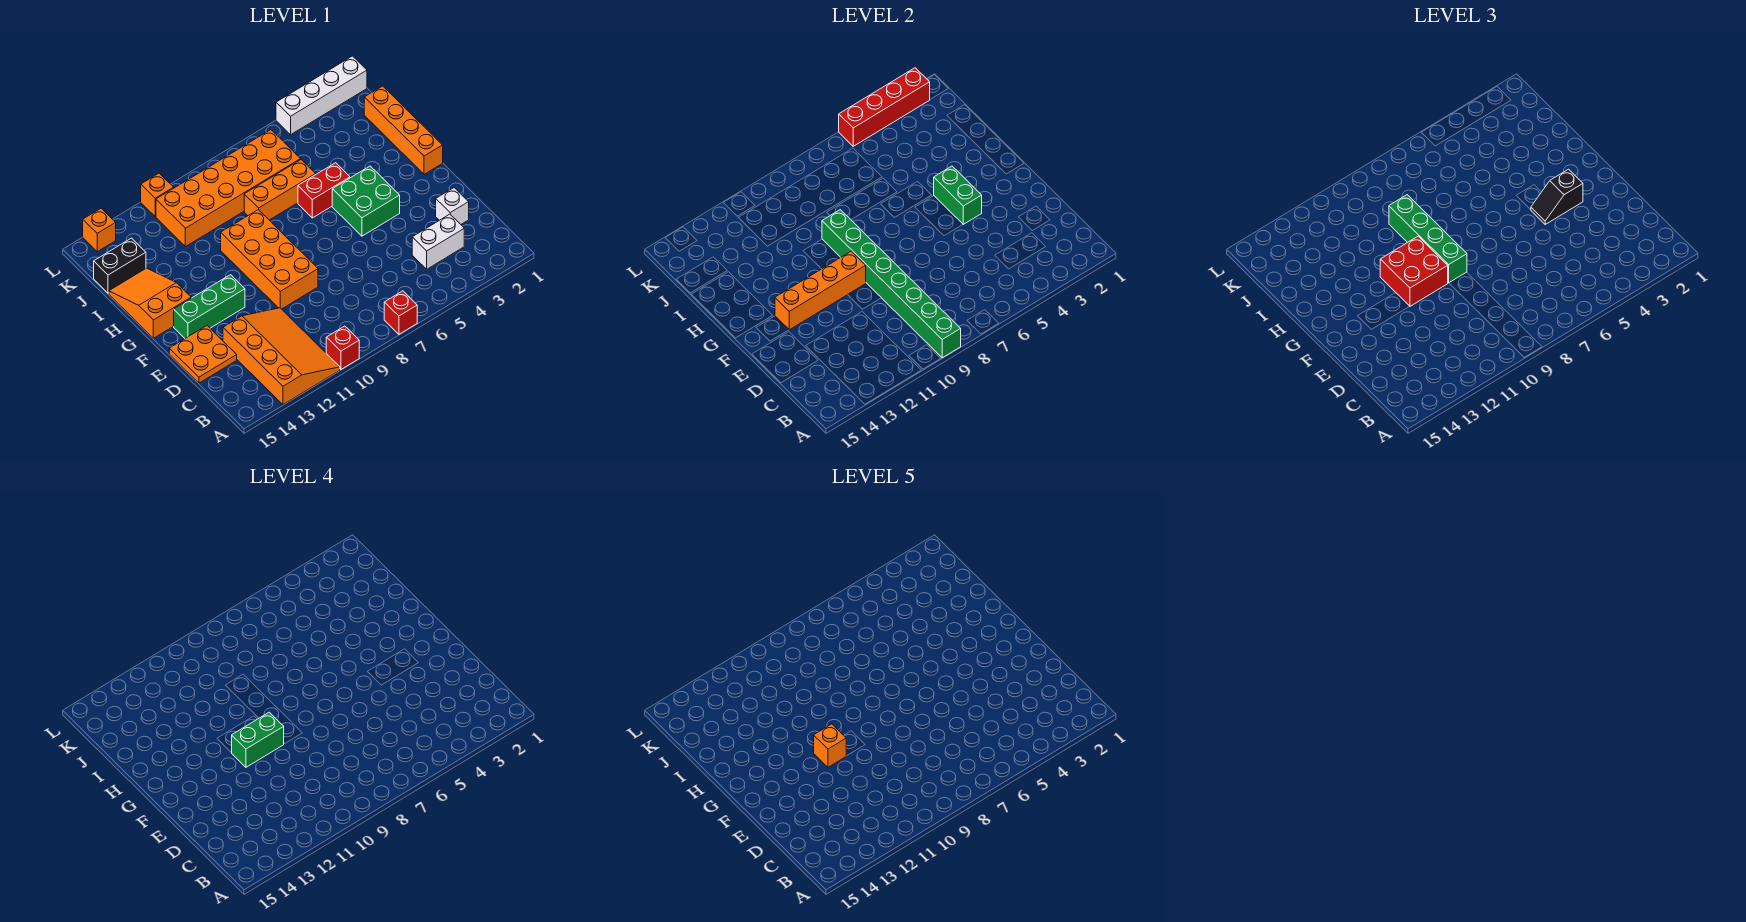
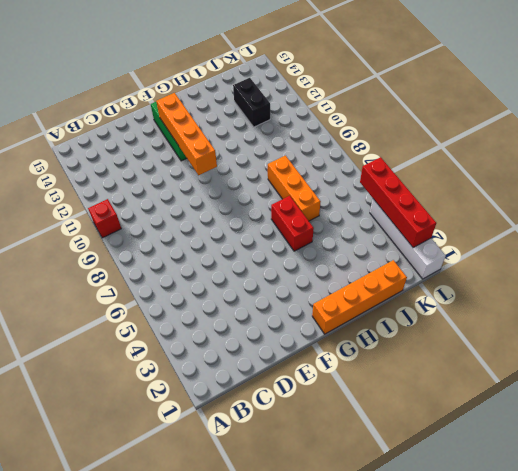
black brick J12:J13 level 1 -> black brick J14:J15 level 1
none -> red brick A7 level 1
none -> orange slope A11:D13 level 1 top 13
none -> white brick C3:C4 level 1

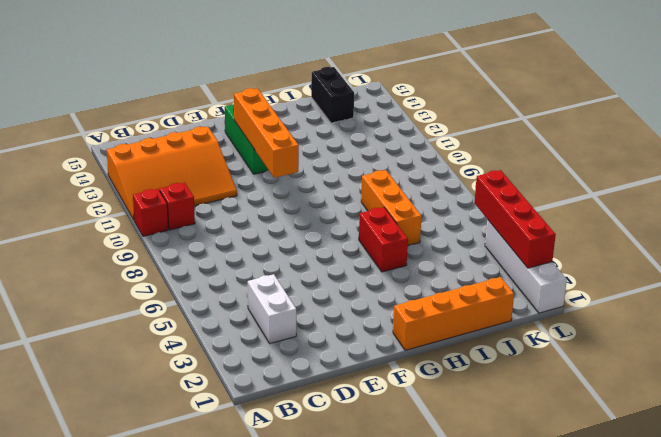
red brick B10 level 1 -> red brick A7 level 1
none -> white brick D2 level 1
none -> orange plate D14:E15 level 1
none -> orange brick E9:H10 level 1

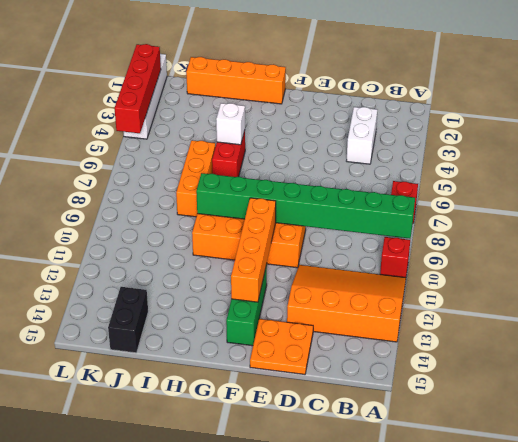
white brick H5 level 2 -> white brick D2 level 1
none -> green brick F4:G5 level 1
none -> orange slope G14:I15 level 1 top G
none -> orange brick J6:K11 level 1

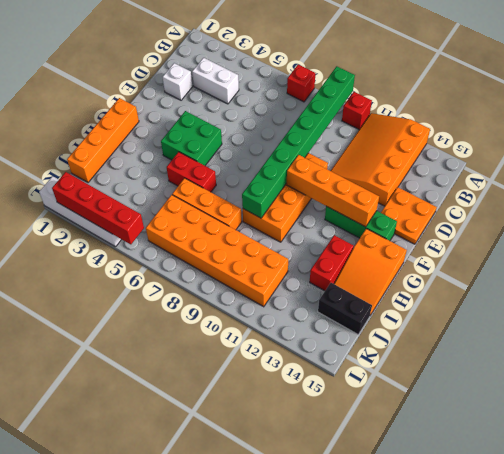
red brick H13:I13 level 1 -> none
none -> orange brick L11 level 1
none -> orange brick L14 level 1
none -> green brick F4:G4 level 2

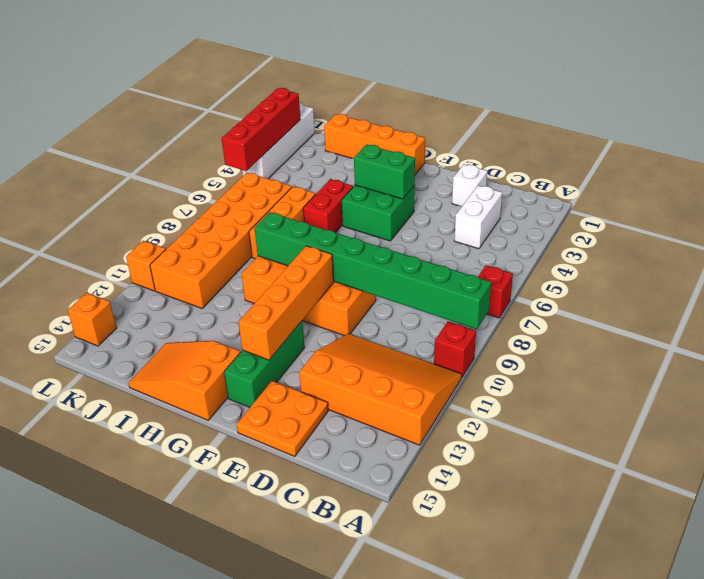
none -> black brick J14:J15 level 1
none -> black slope F3:F4 level 3 top 3
none -> green brick F9:I9 level 3

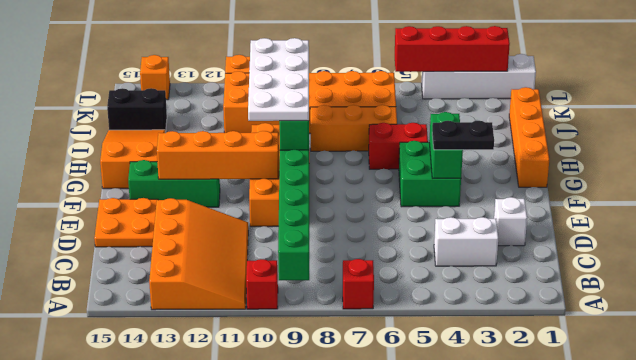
black plate F3:F4 level 3 -> black slope F3:F4 level 3 top 3
white plate F9:I10 level 4 -> green brick F10:F11 level 4
none -> red brick F10:G11 level 3
none -> orange brick F11 level 5

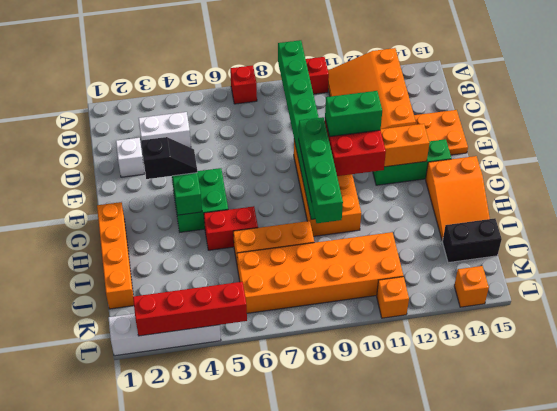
none -> orange brick F11 level 5

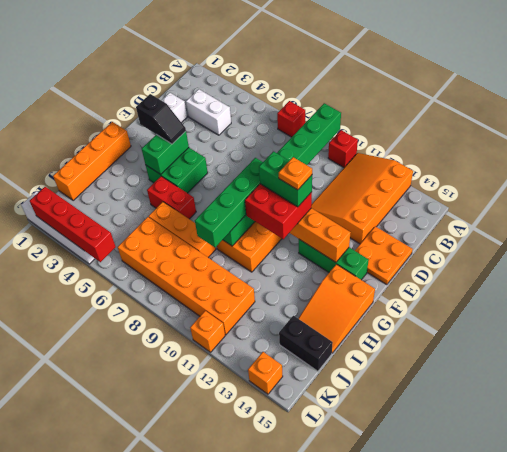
orange plate F11 level 5 -> orange brick F11 level 5

